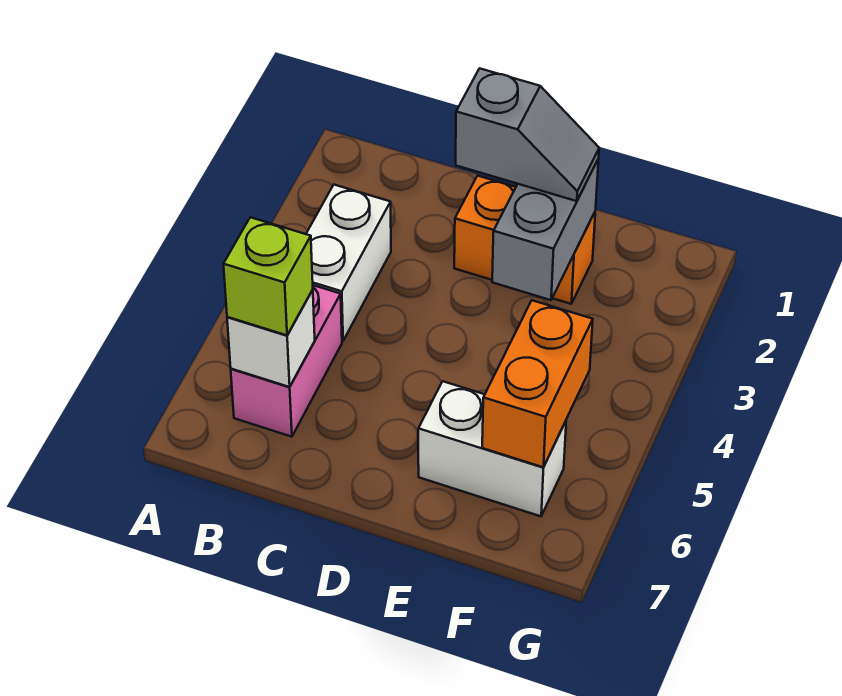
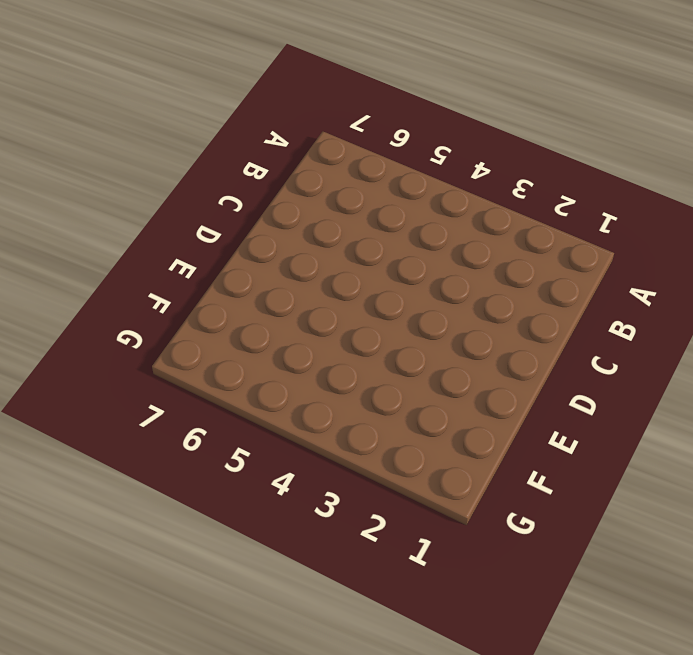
none -> white brick B3:B4 level 1
none -> pink brick B5:B6 level 1

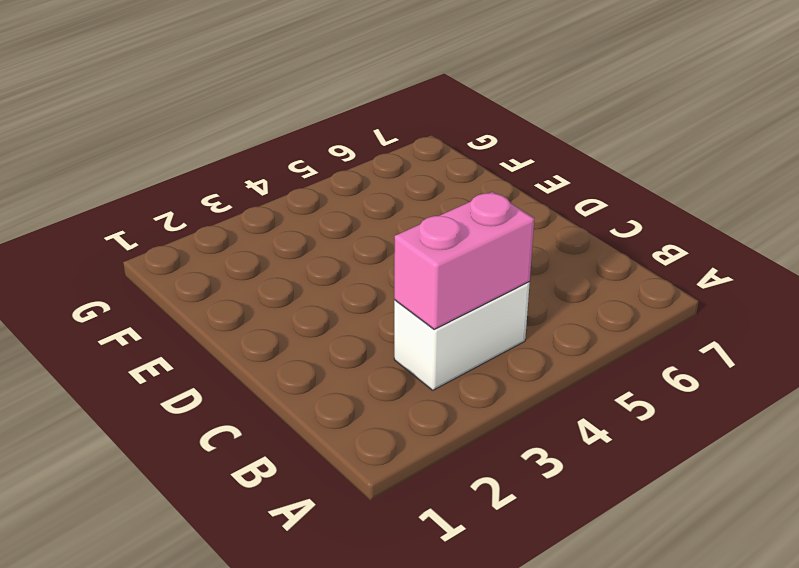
pink brick B3:B4 level 2 -> pink brick B5:B6 level 1
none -> orange brick D2:E2 level 1
none -> white brick E6:F6 level 1

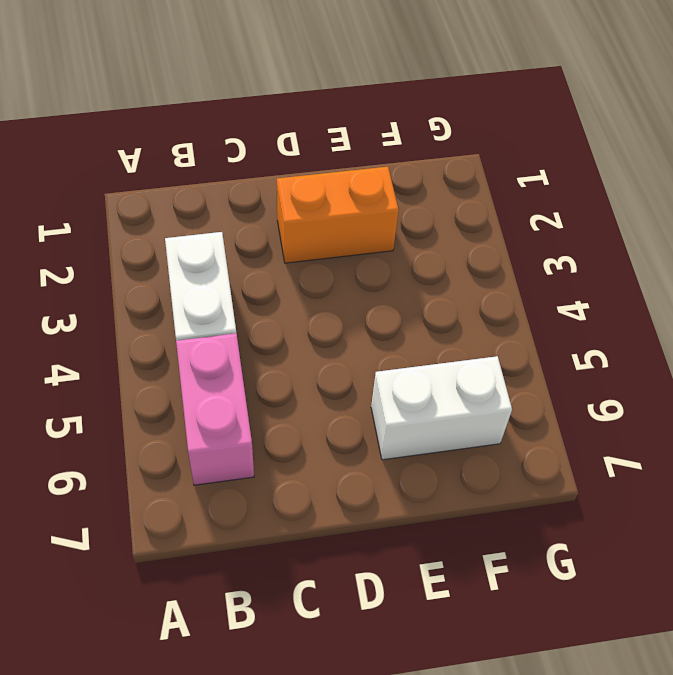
none -> white brick B6 level 2
none -> grey brick E2:E3 level 2

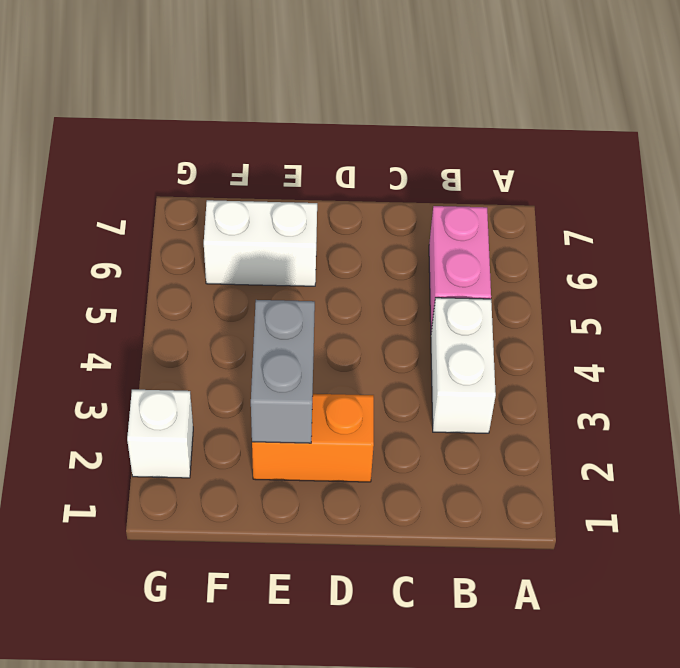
white brick G2 level 1 -> white brick B6 level 2
none -> orange brick F5:F6 level 2
none -> lime brick B6 level 3

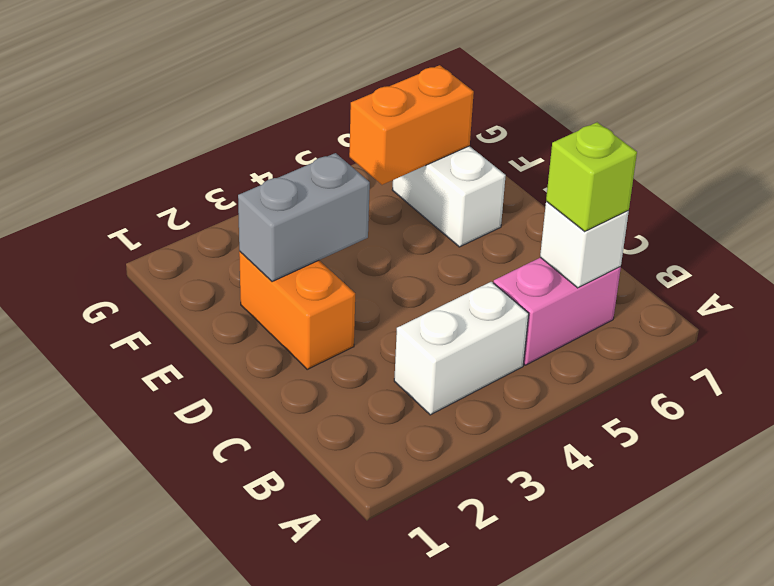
none -> grey slope D2:E2 level 3 top D

